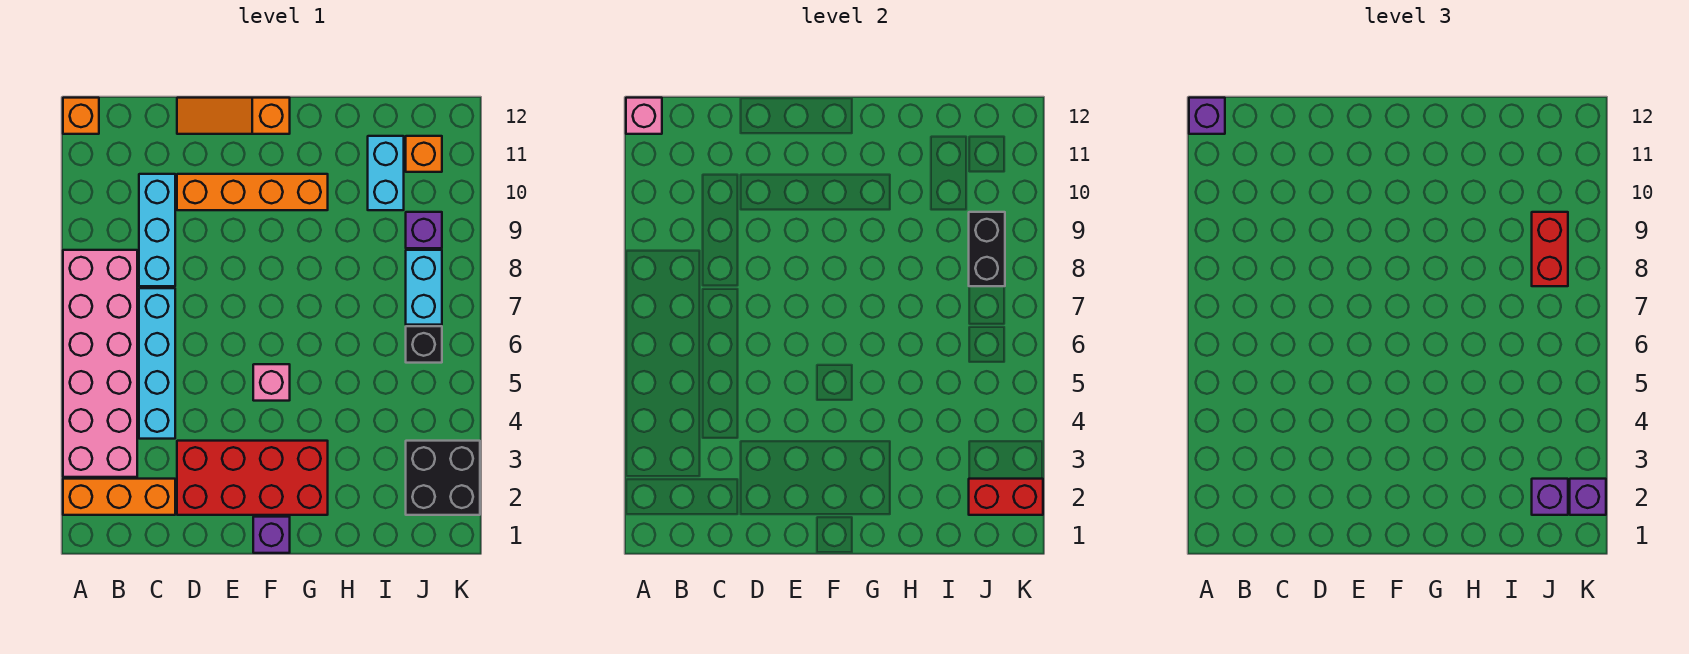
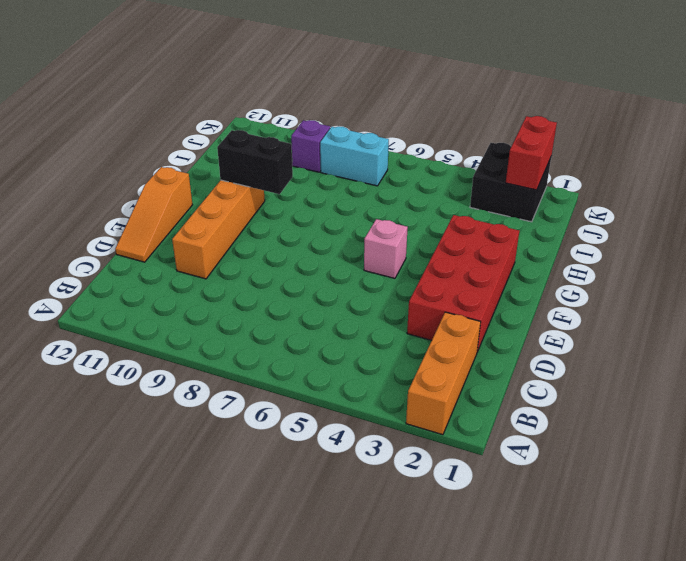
black brick G9:G10 level 2 -> black brick J8:J9 level 2
none -> pink brick A3:B8 level 1
none -> orange brick A12 level 1
none -> cyan brick C4:C7 level 1

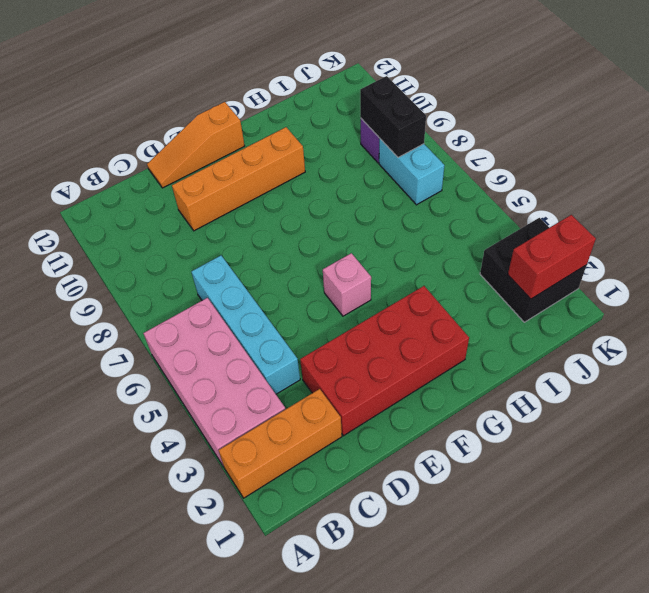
pink brick A3:B6 level 1 -> pink brick A3:B8 level 1
none -> orange brick A12 level 1
none -> cyan brick C8:C10 level 1
none -> purple brick F1 level 1

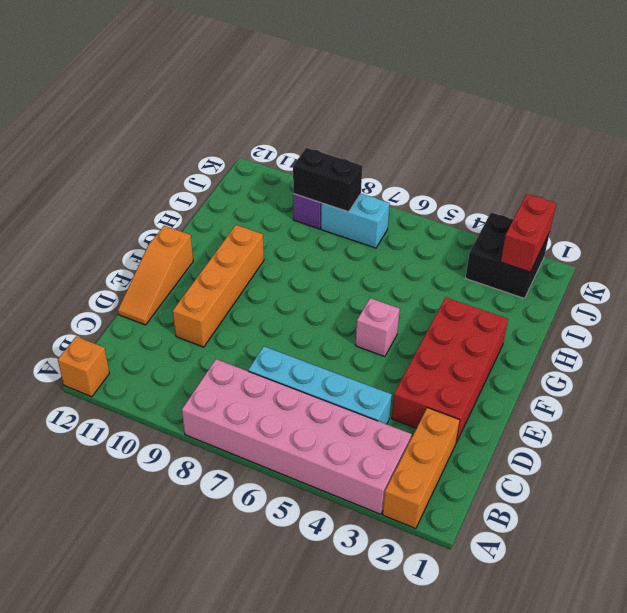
none -> cyan brick C8:C10 level 1
none -> purple brick F1 level 1
none -> cyan brick I10:I11 level 1

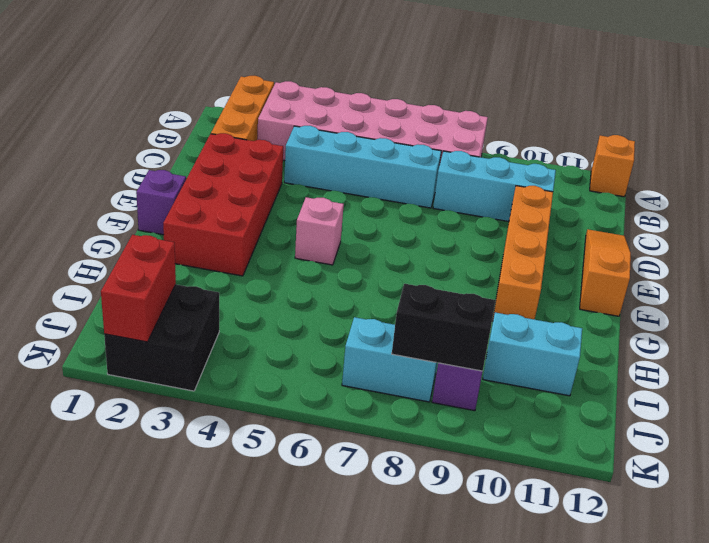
none -> black brick J6 level 1
none -> orange brick J11 level 1
none -> pink brick A12 level 2

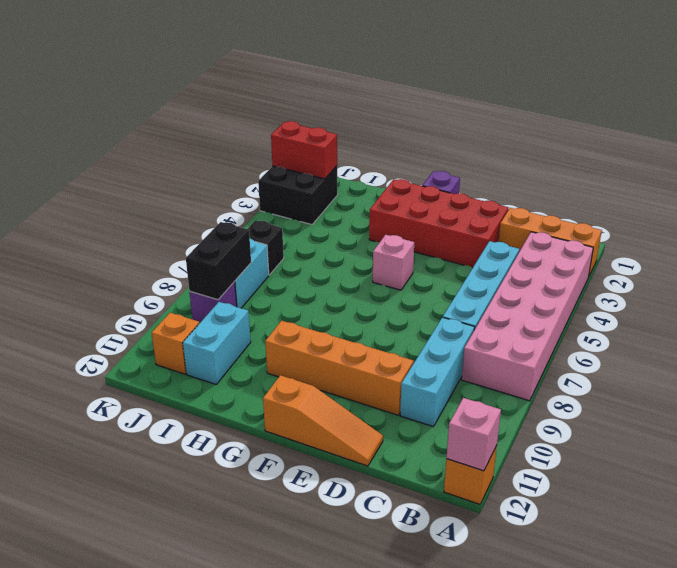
none -> purple brick A12 level 3
none -> purple brick J2 level 3
none -> red brick J8:J9 level 3

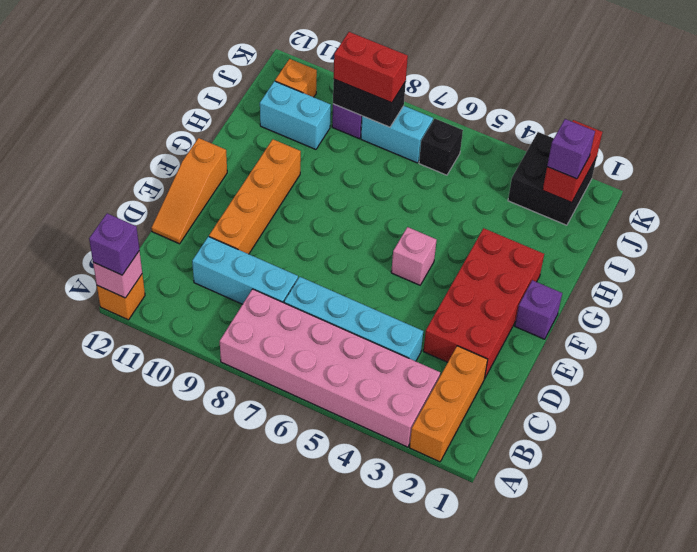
none -> purple brick K2 level 3

